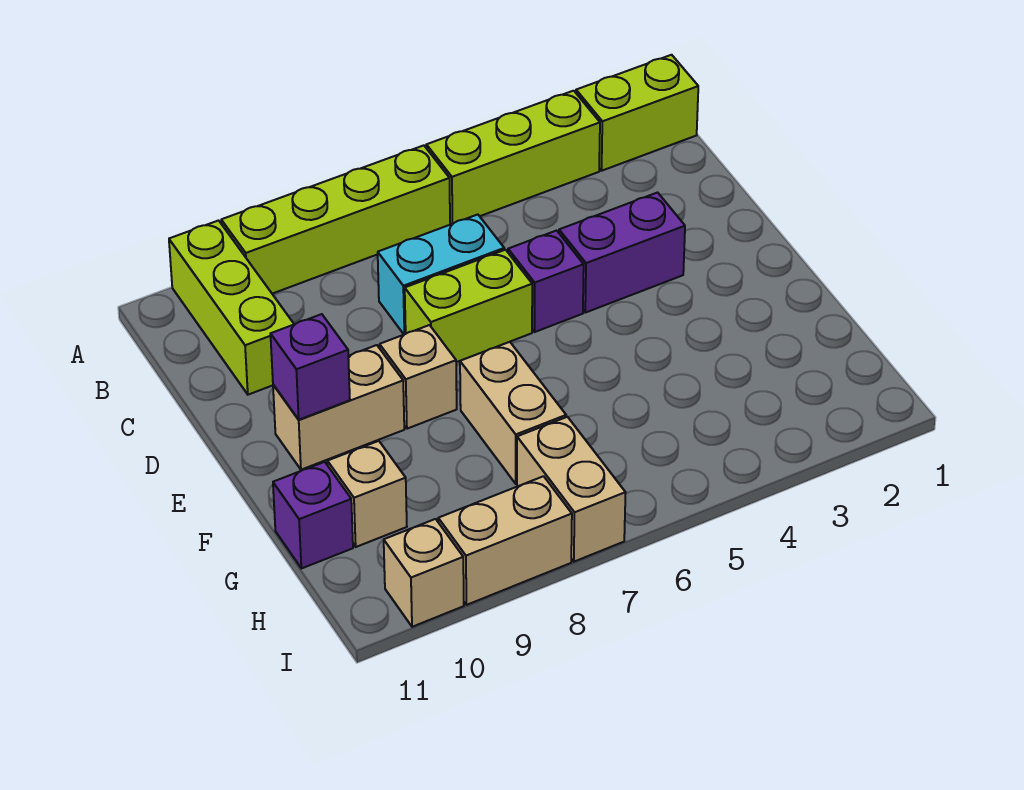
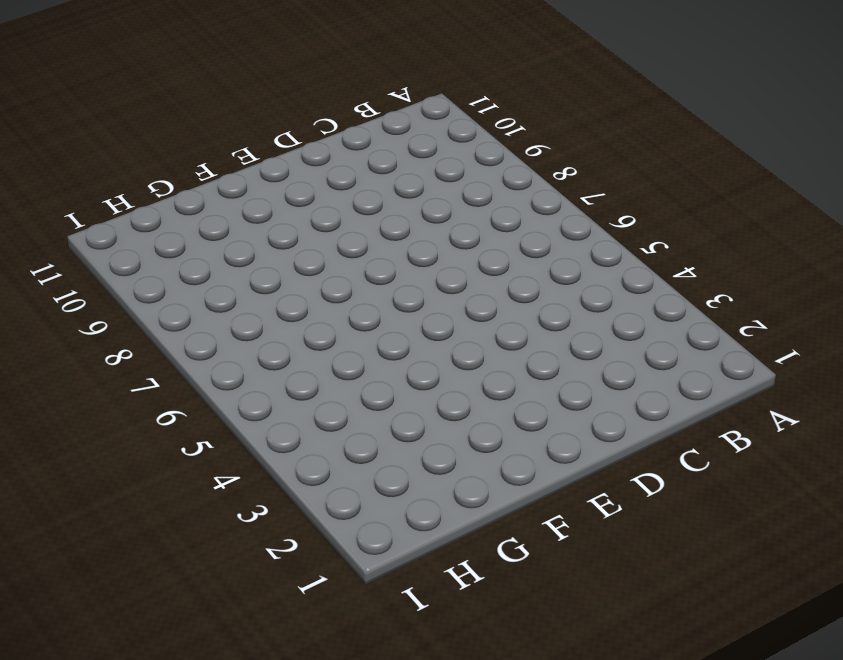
none -> lime brick A1:A2 level 1
none -> lime brick A3:A5 level 1
none -> lime brick A6:A9 level 1

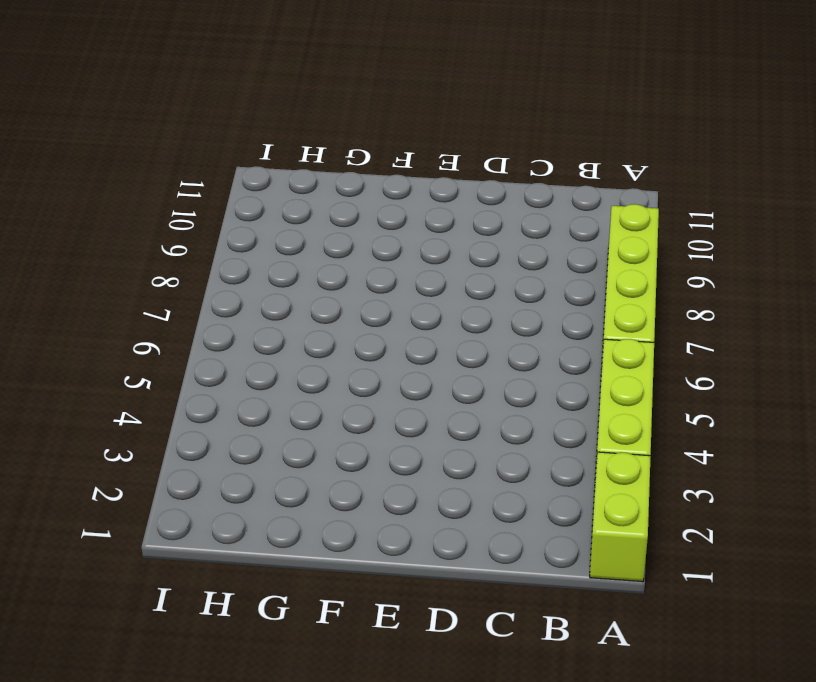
none -> lime brick A10:C10 level 1
none -> cyan brick C6:C7 level 1
none -> purple brick D3:D4 level 1

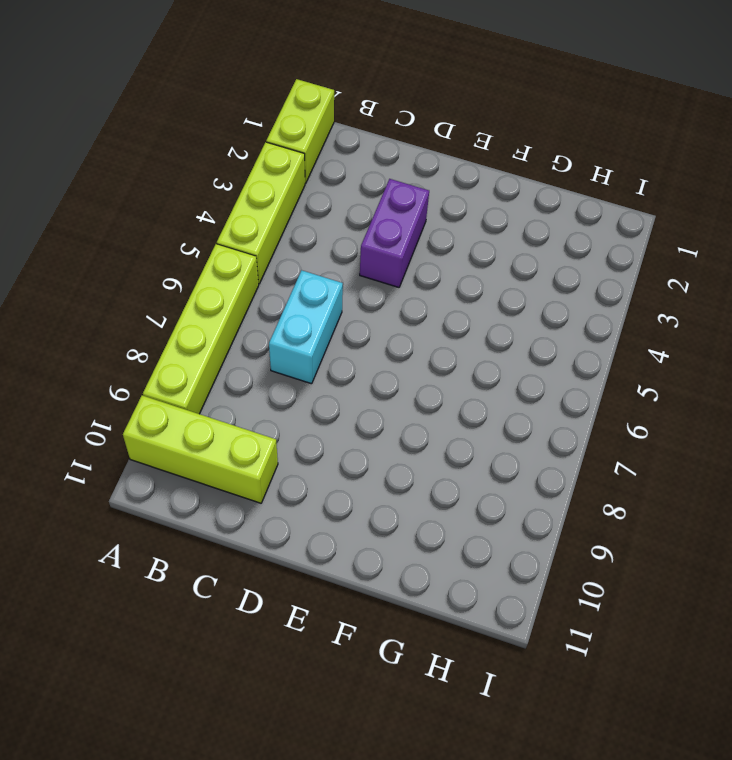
none -> purple brick D5 level 1
none -> lime brick D6:D7 level 1
none -> tan brick E8 level 1

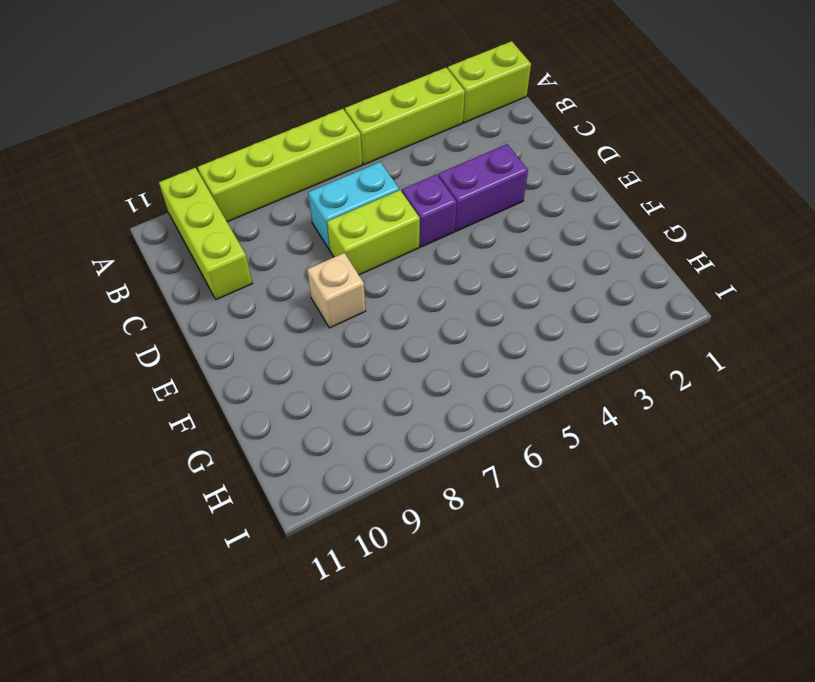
none -> tan brick E9:E10 level 1
none -> tan brick F7:G7 level 1
none -> tan brick G10 level 1

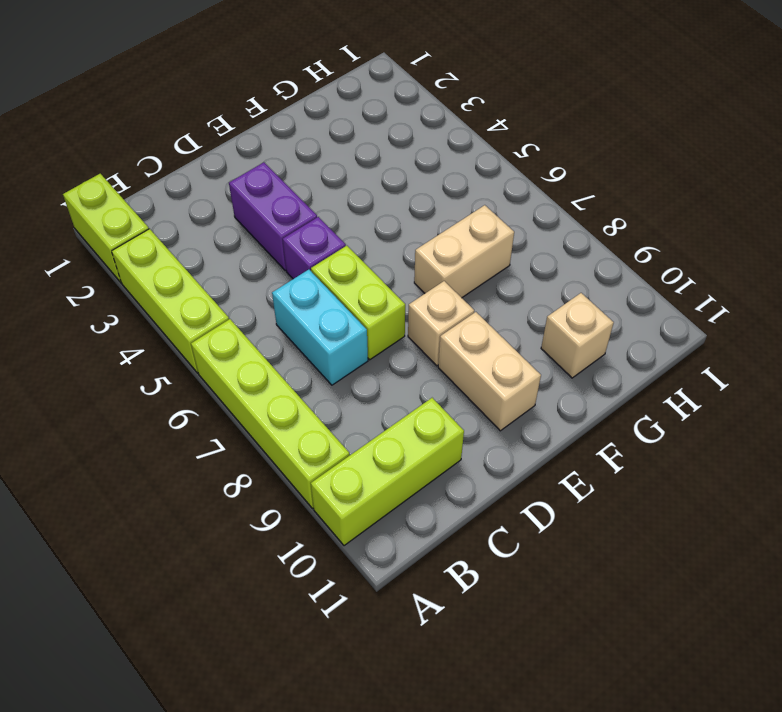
none -> purple brick G11 level 1
none -> tan brick H7:I7 level 1
none -> tan brick I8:I9 level 1

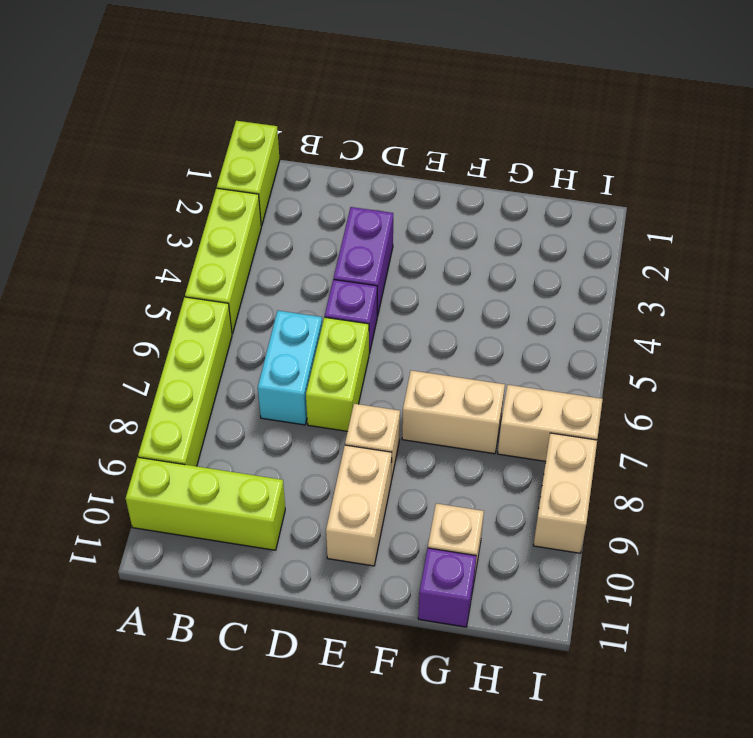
none -> tan brick I10 level 1
none -> purple brick E10 level 2

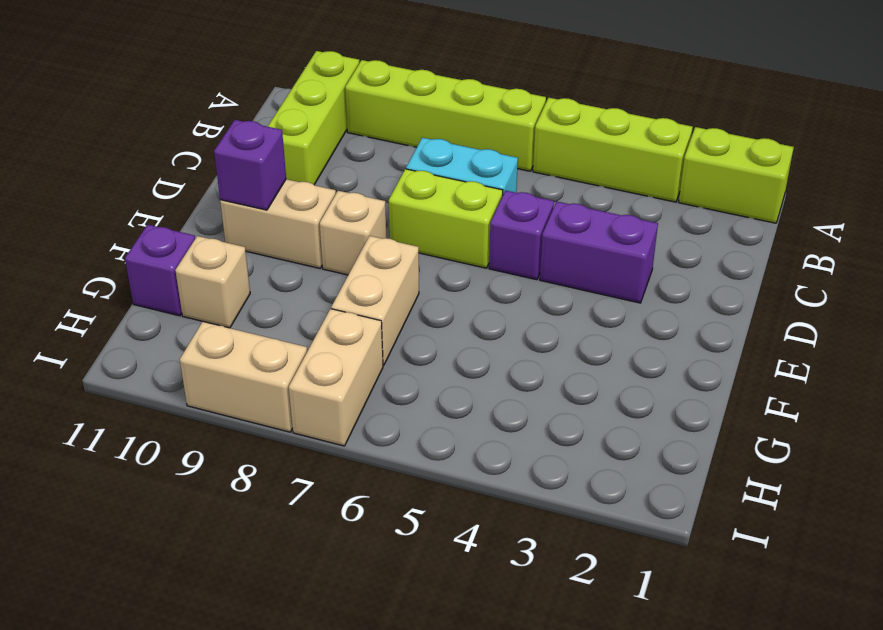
none -> tan brick I10 level 1

